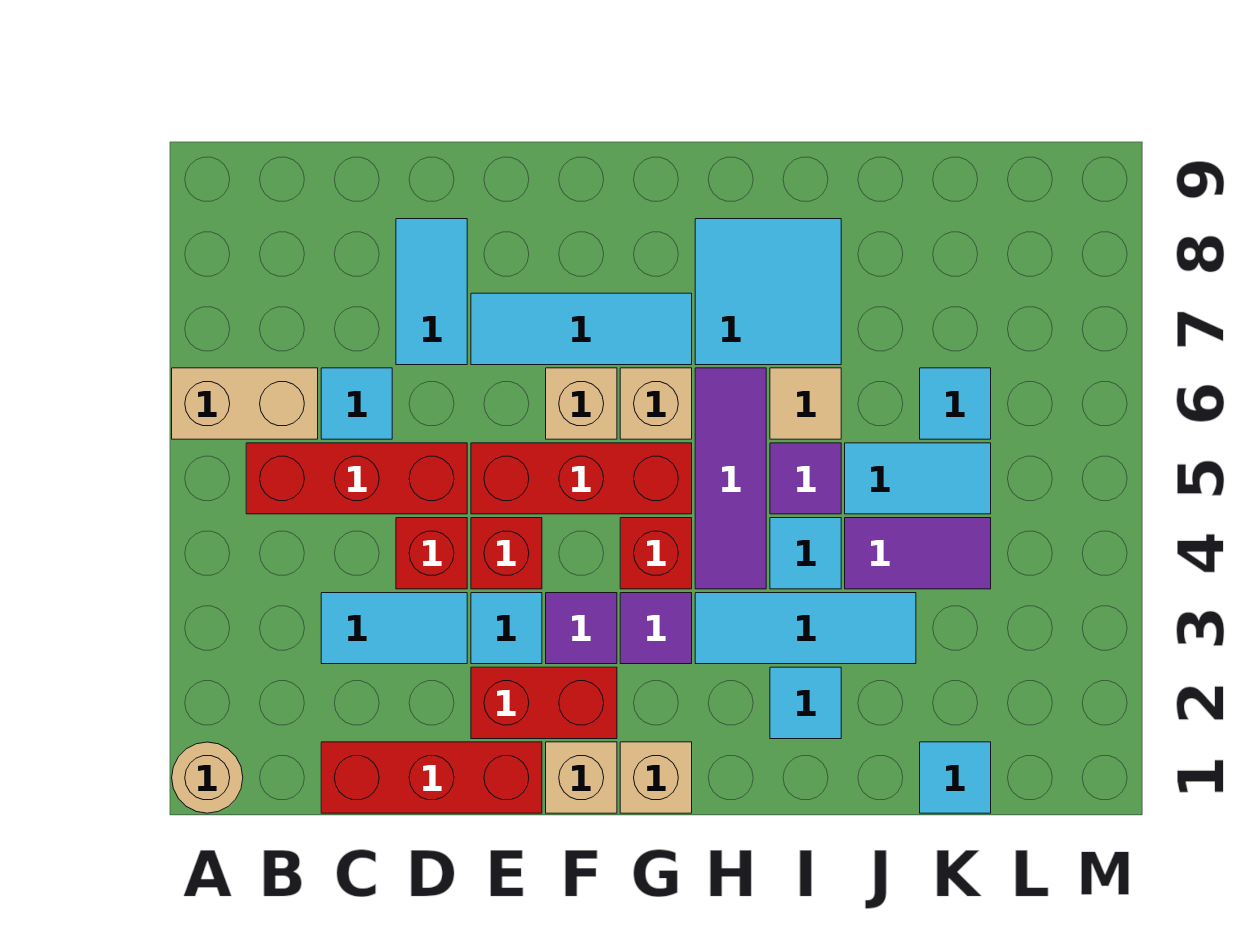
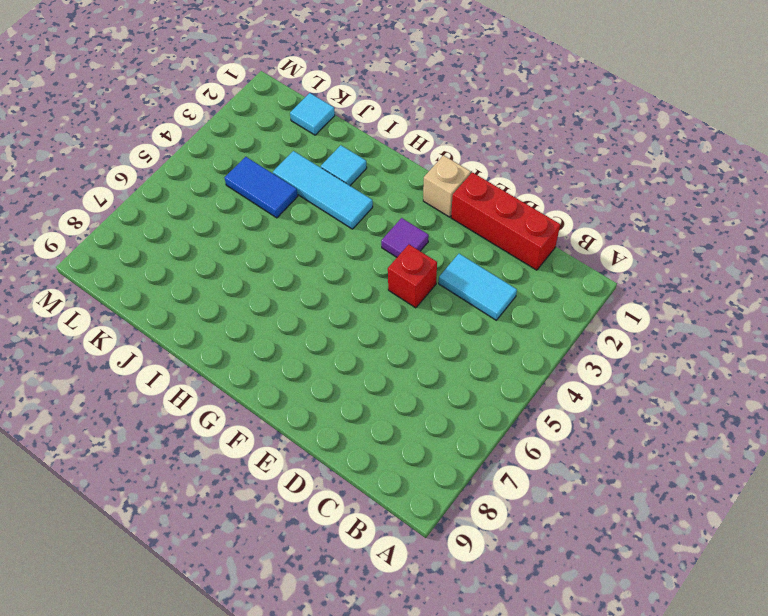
blue tile J4:K4 level 1 -> purple tile J4:K4 level 1
none -> tan round brick A1 level 1
none -> tan brick A6:B6 level 1
none -> red brick B5:D5 level 1
none -> cyan tile C6 level 1

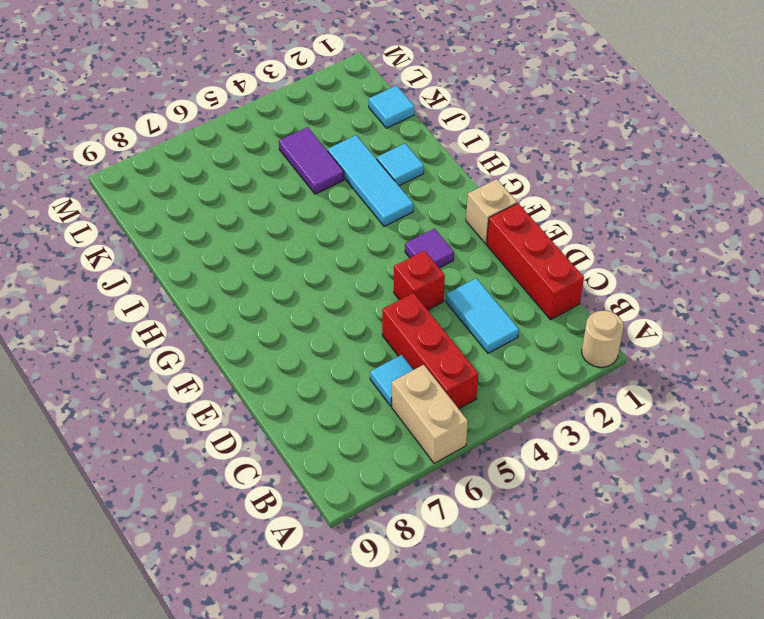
none -> red brick D4 level 1
none -> cyan tile D7:D8 level 1
none -> red brick E2:F2 level 1
none -> cyan tile E3 level 1

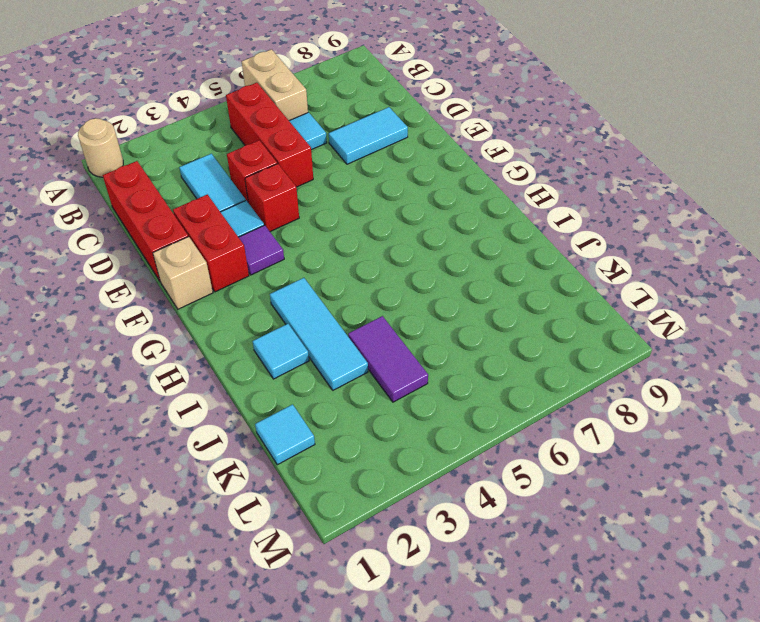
none -> red brick E5:G5 level 1
none -> cyan tile E7:G7 level 1
none -> tan brick F6 level 1
none -> tan brick G1 level 1

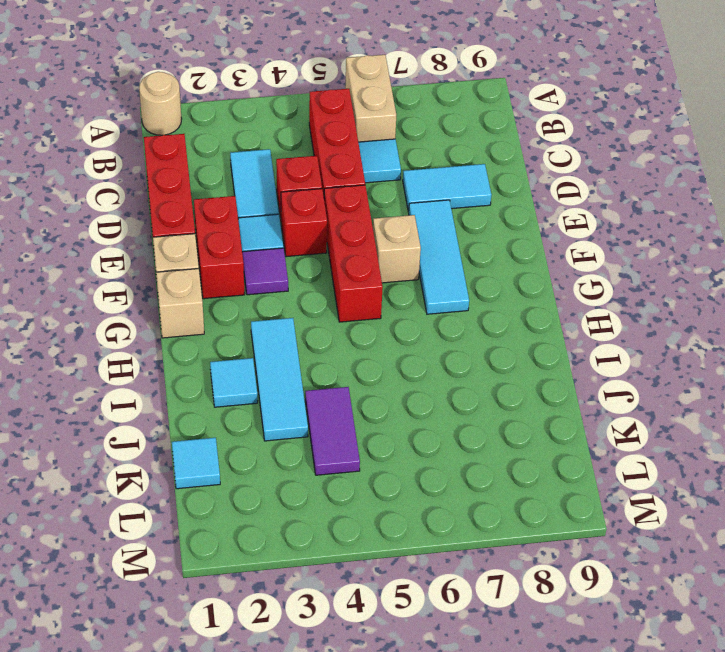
none -> purple tile G3 level 1
none -> red brick G4 level 1
none -> tan brick G6 level 1
none -> purple tile H4:H6 level 1

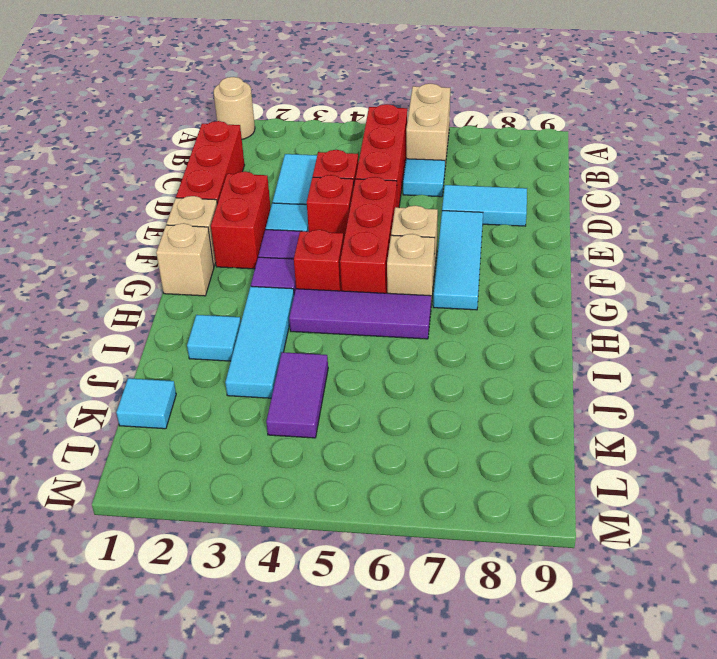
none -> cyan tile H7:I8 level 1
none -> cyan tile I4 level 1
none -> purple tile I5 level 1
none -> tan tile I6 level 1

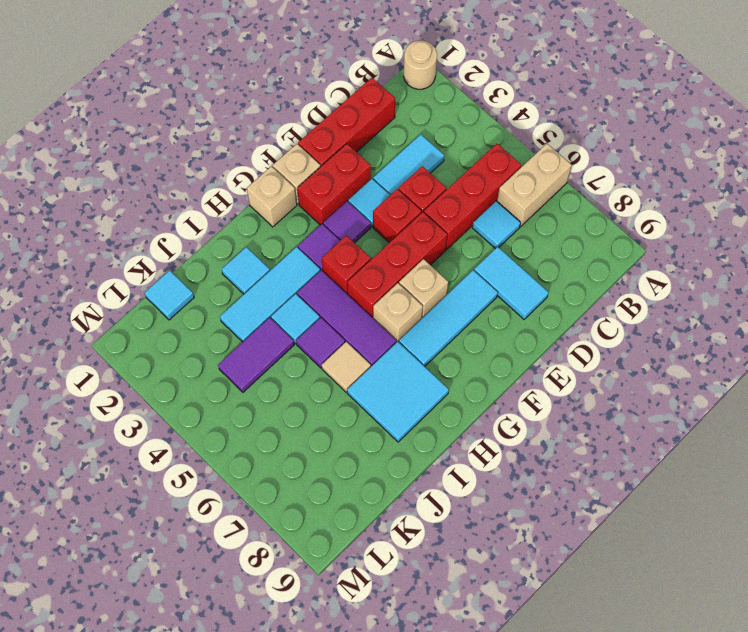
none -> cyan tile J5:K5 level 1
none -> cyan tile K6 level 1

